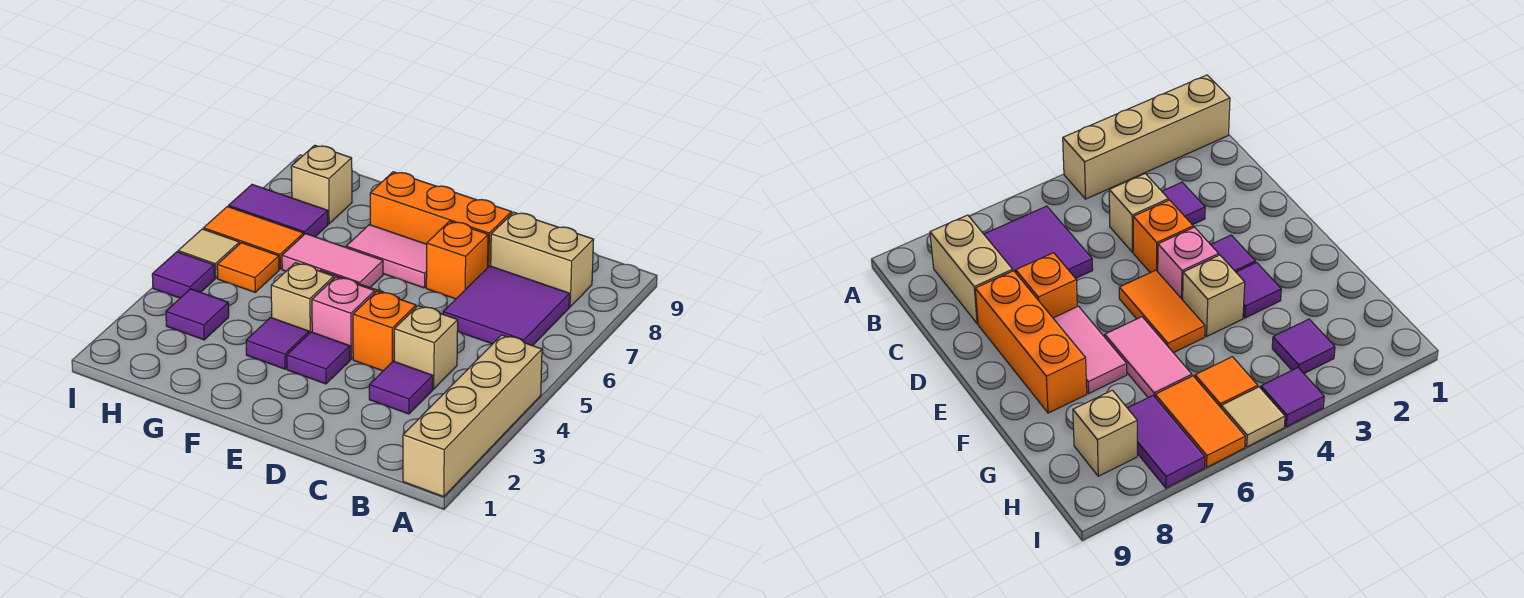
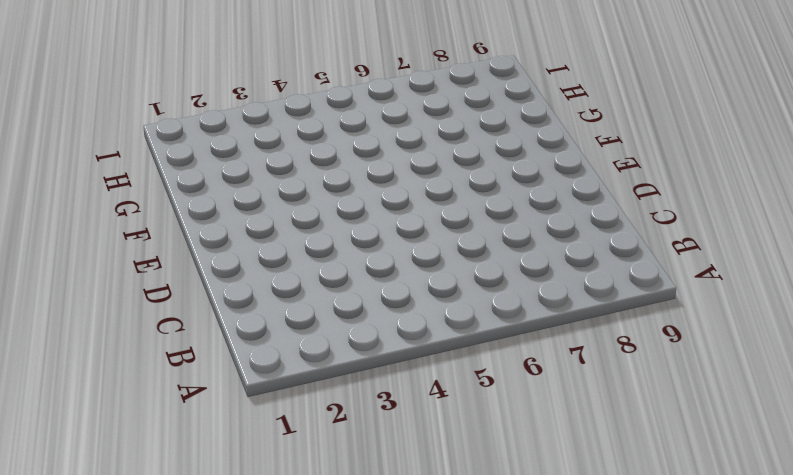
none -> tan brick A1:A4 level 1
none -> purple tile B6:C7 level 1
none -> tan brick B8:C8 level 1

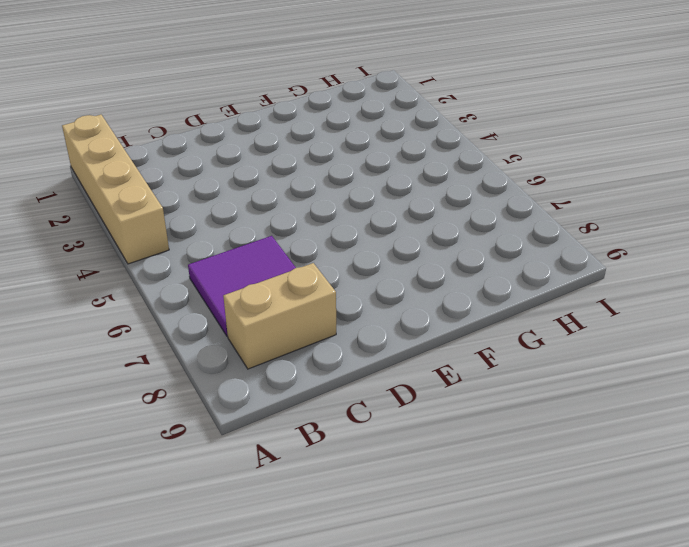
none -> purple tile C3 level 1
none -> tan brick C4 level 1
none -> orange brick D4 level 1

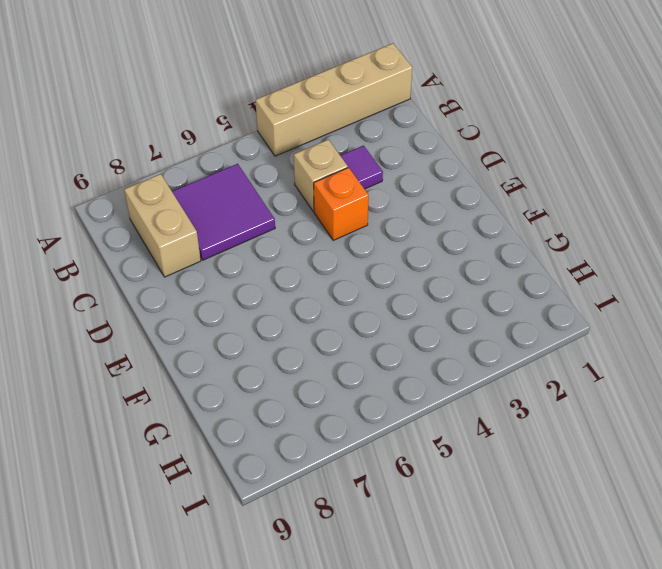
none -> orange brick D7 level 1
none -> orange brick D8:F8 level 1
none -> purple tile E3 level 1

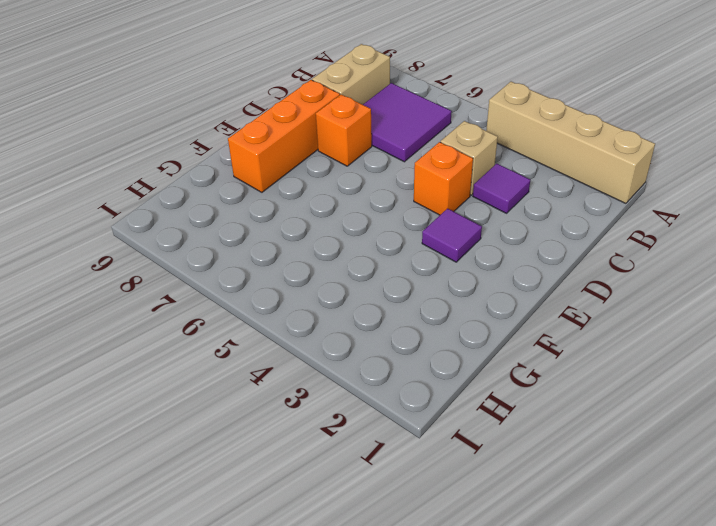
none -> pink brick E4 level 1
none -> orange tile E5:F5 level 1
none -> pink tile E7:F7 level 1

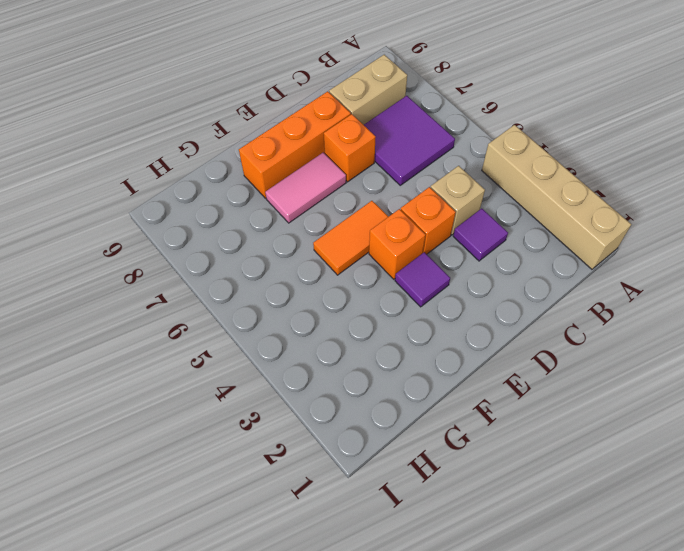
orange brick E4 level 1 -> pink brick E4 level 1
none -> purple tile F3 level 1
none -> tan brick F4 level 1
none -> pink tile F6:G6 level 1

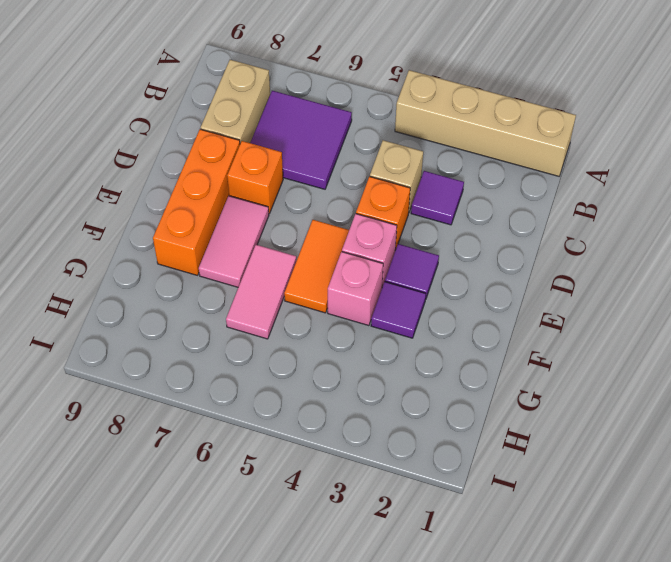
pink brick F4 level 1 -> tan brick F4 level 1
none -> purple tile H3 level 1
none -> orange tile H5 level 1
none -> orange tile H6:I6 level 1

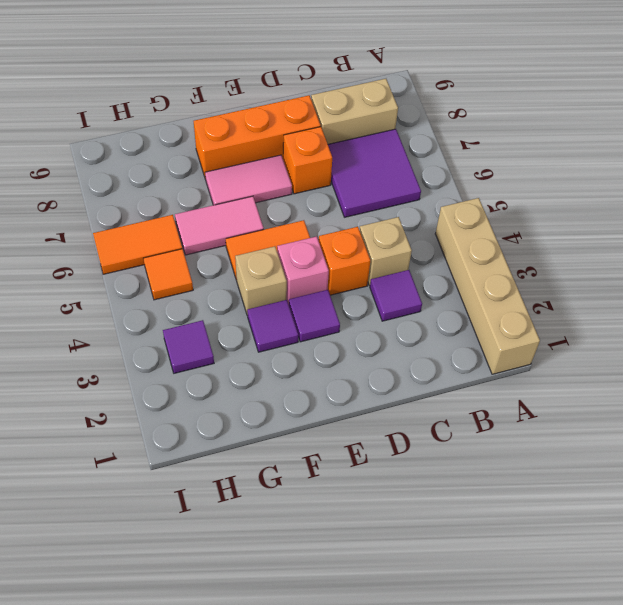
none -> purple tile H7:I7 level 1
none -> tan brick H8 level 1
none -> purple tile I4 level 1

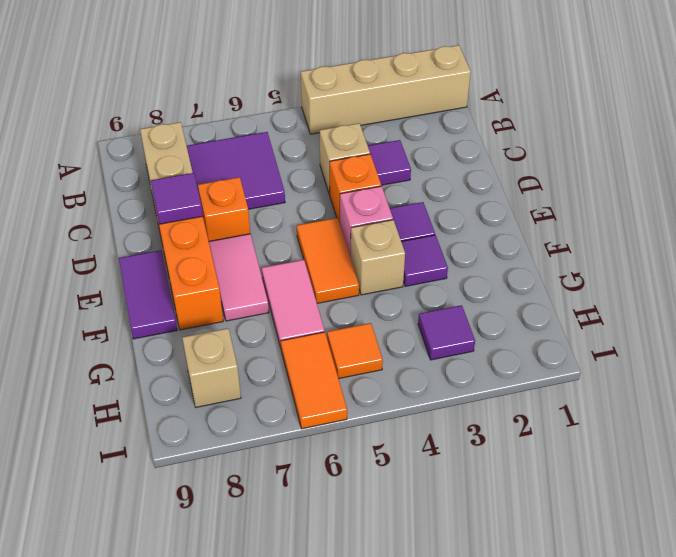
purple tile D8 level 2 -> purple tile I4 level 1
purple tile E9:F9 level 1 -> purple tile H7:I7 level 1
none -> tan tile I5 level 1

